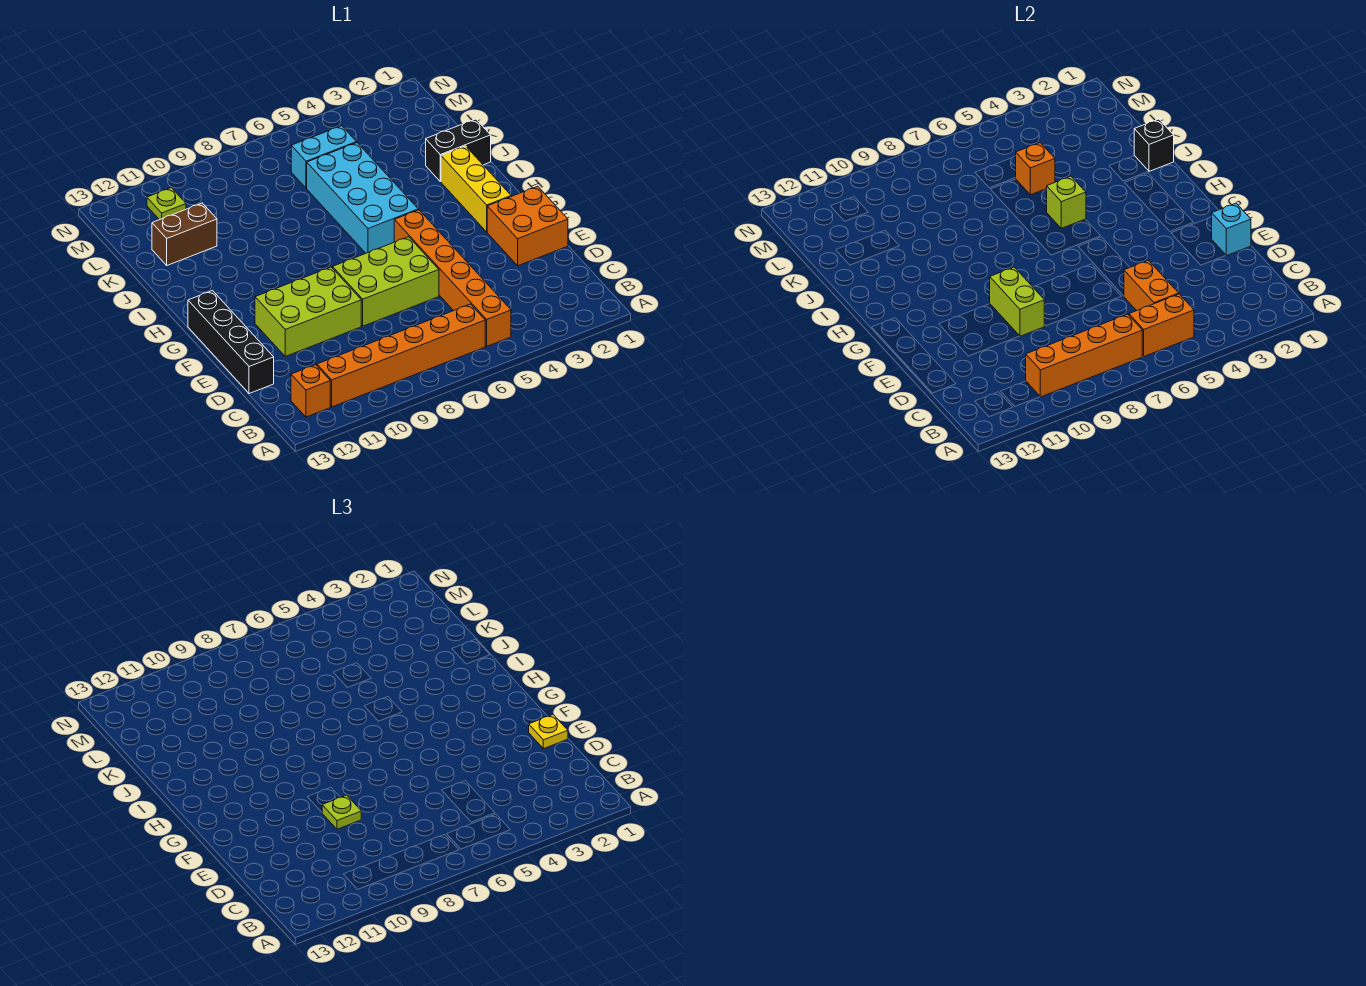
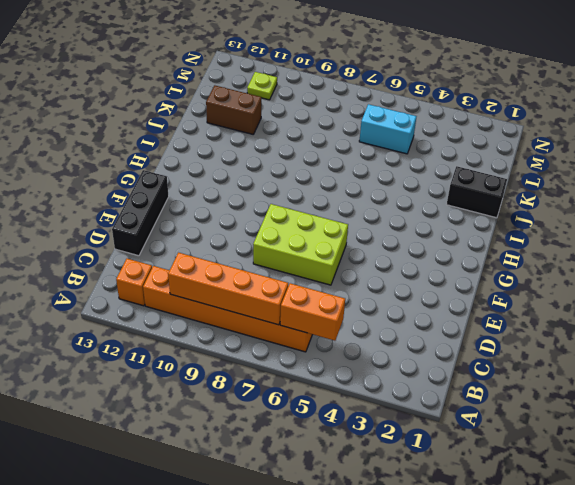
black brick D13:F13 level 1 -> black brick D13:G13 level 1
none -> orange brick B5:G5 level 1
none -> orange brick E1:F2 level 1
none -> lime brick E9:F11 level 1

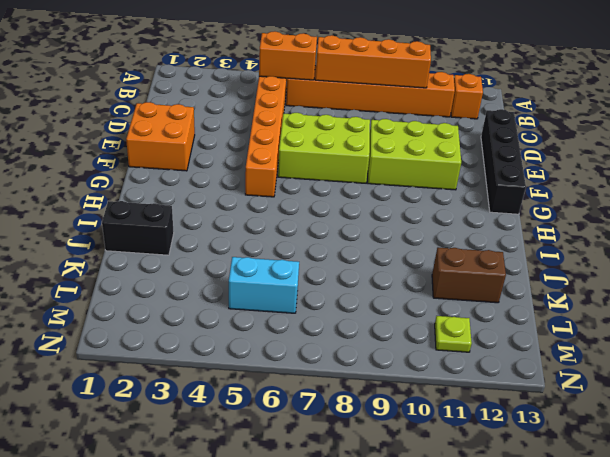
none -> yellow brick G2:I2 level 1
none -> cyan brick H5:K6 level 1
none -> orange brick C5:D5 level 2

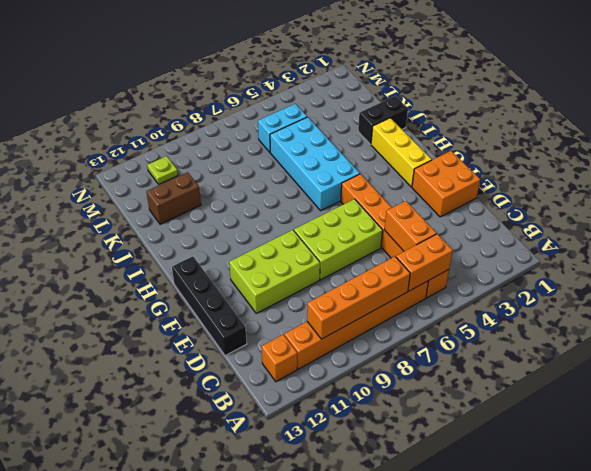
none -> cyan brick E1 level 2
none -> lime brick E9:F9 level 2
none -> lime brick I5 level 2

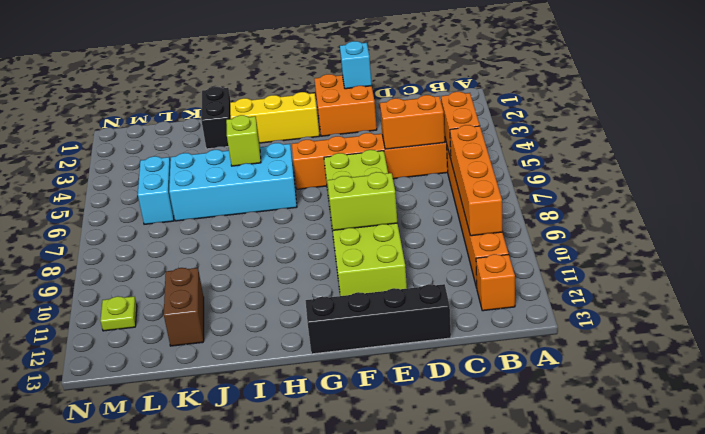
none -> black brick J1 level 2
none -> orange brick K5 level 2
none -> yellow plate E1 level 3

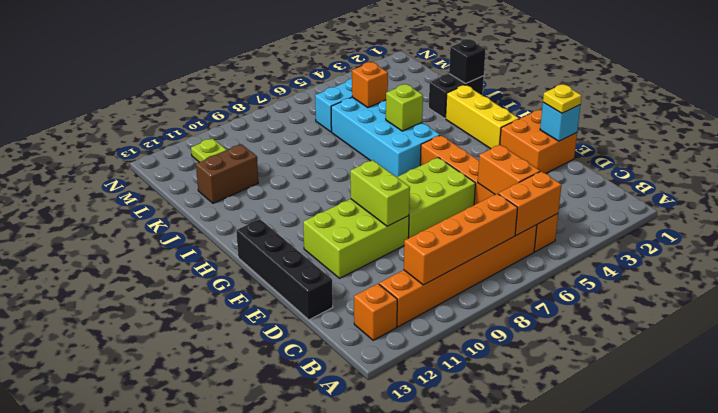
none -> lime plate E9 level 3

